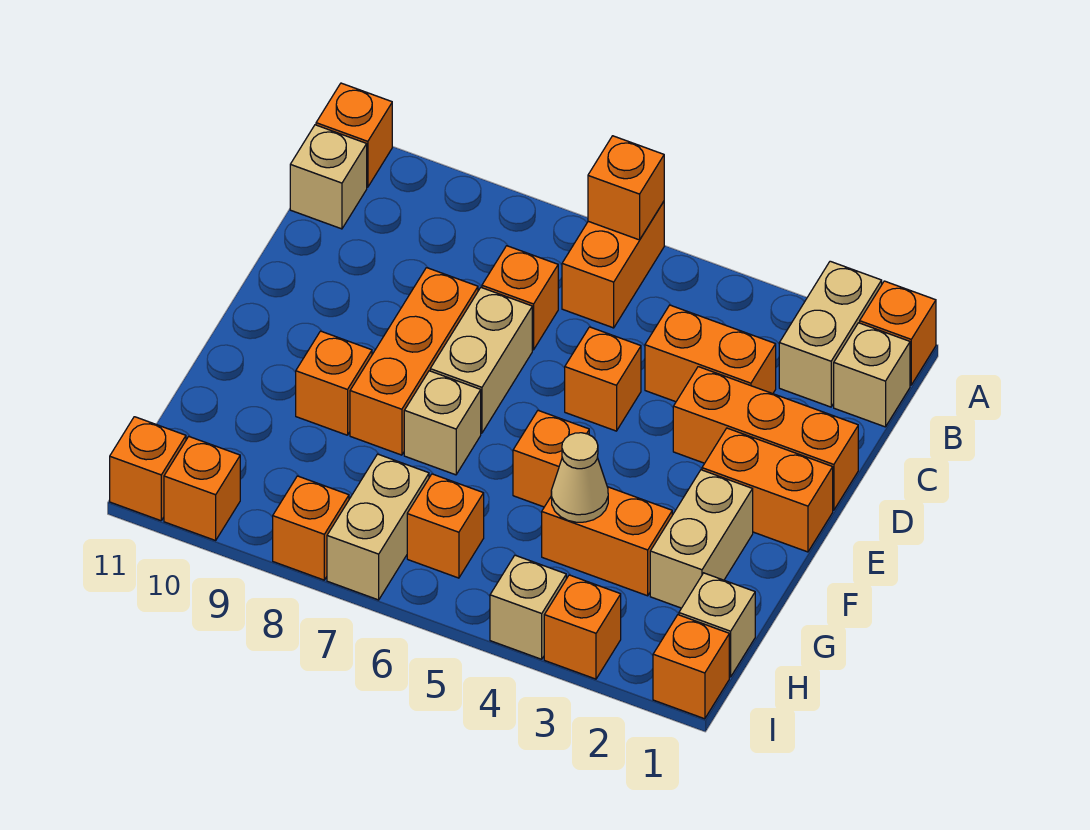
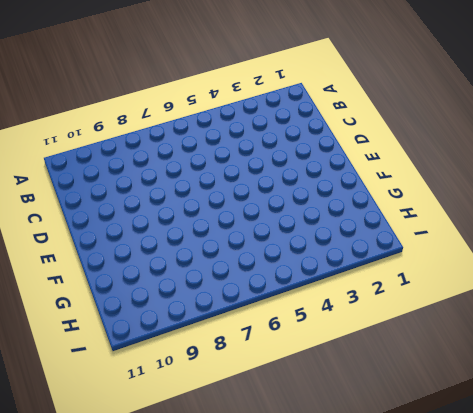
none -> orange brick A1 level 1
none -> tan brick A2:B2 level 1
none -> orange brick A6:B6 level 1

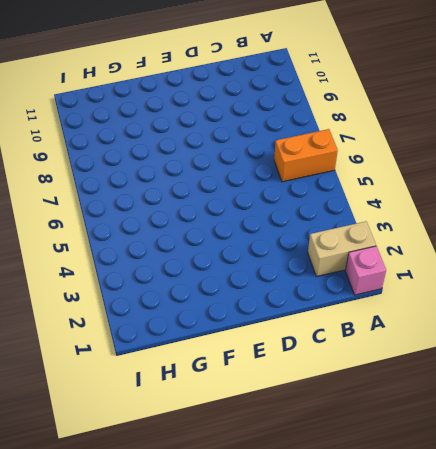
pink brick A1 level 1 -> orange brick A1 level 1
none -> orange brick A11 level 1
none -> tan brick B1 level 1
none -> tan brick B11 level 1

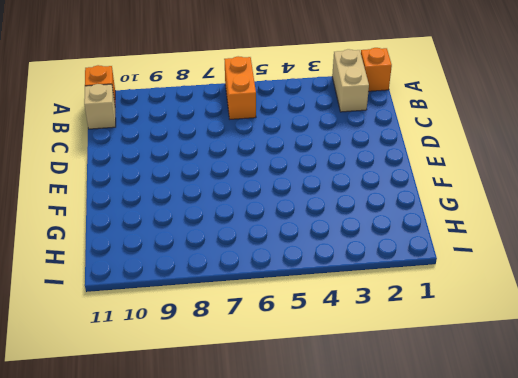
none -> tan brick B1 level 1
none -> orange brick C3:C4 level 1
none -> orange brick C7 level 1

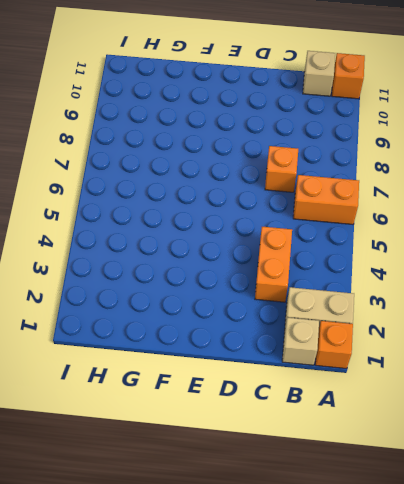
none -> orange brick D1:D3 level 1
none -> orange brick D5 level 1
none -> tan brick D7:E7 level 1

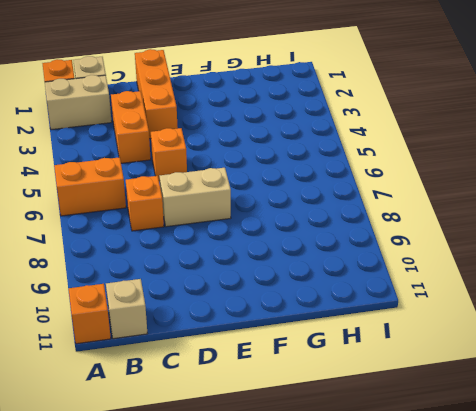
none -> orange brick D8:F8 level 1
none -> orange brick E1:E2 level 1
none -> tan brick F2:G2 level 1

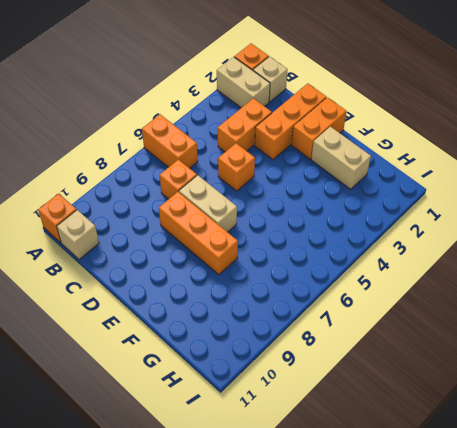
none -> orange brick F5 level 1
none -> tan brick F7 level 1
none -> orange brick F9 level 1

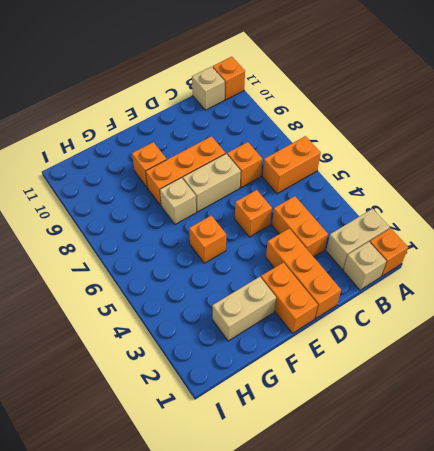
none -> orange brick G3:G4 level 1
none -> tan brick H1 level 1
none -> orange brick H6 level 1

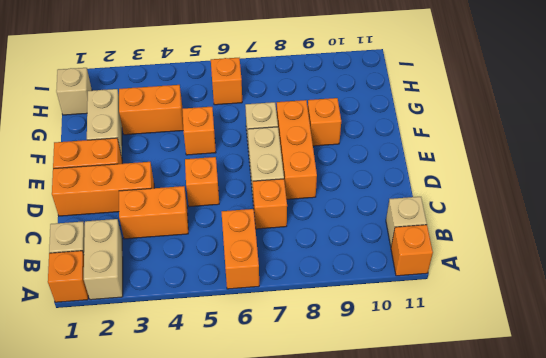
none -> tan brick H7:I7 level 1
none -> orange brick I1 level 1
none -> orange brick I3 level 1

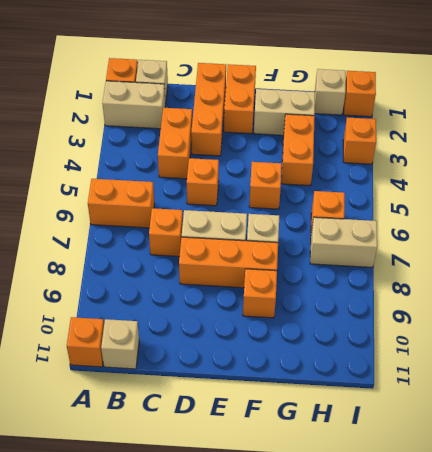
none -> tan brick I4 level 1
none -> orange brick I8 level 1
none -> orange brick I10 level 1

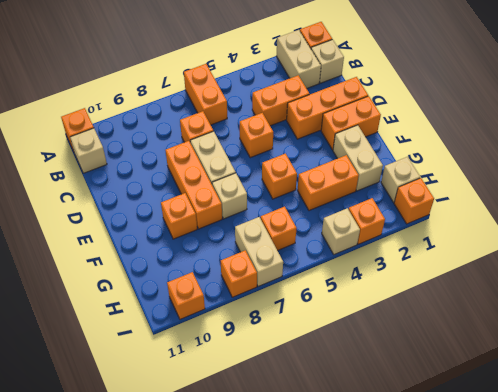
none -> orange brick I11 level 1
none -> orange brick A6 level 2
none -> tan cone G4 level 2

